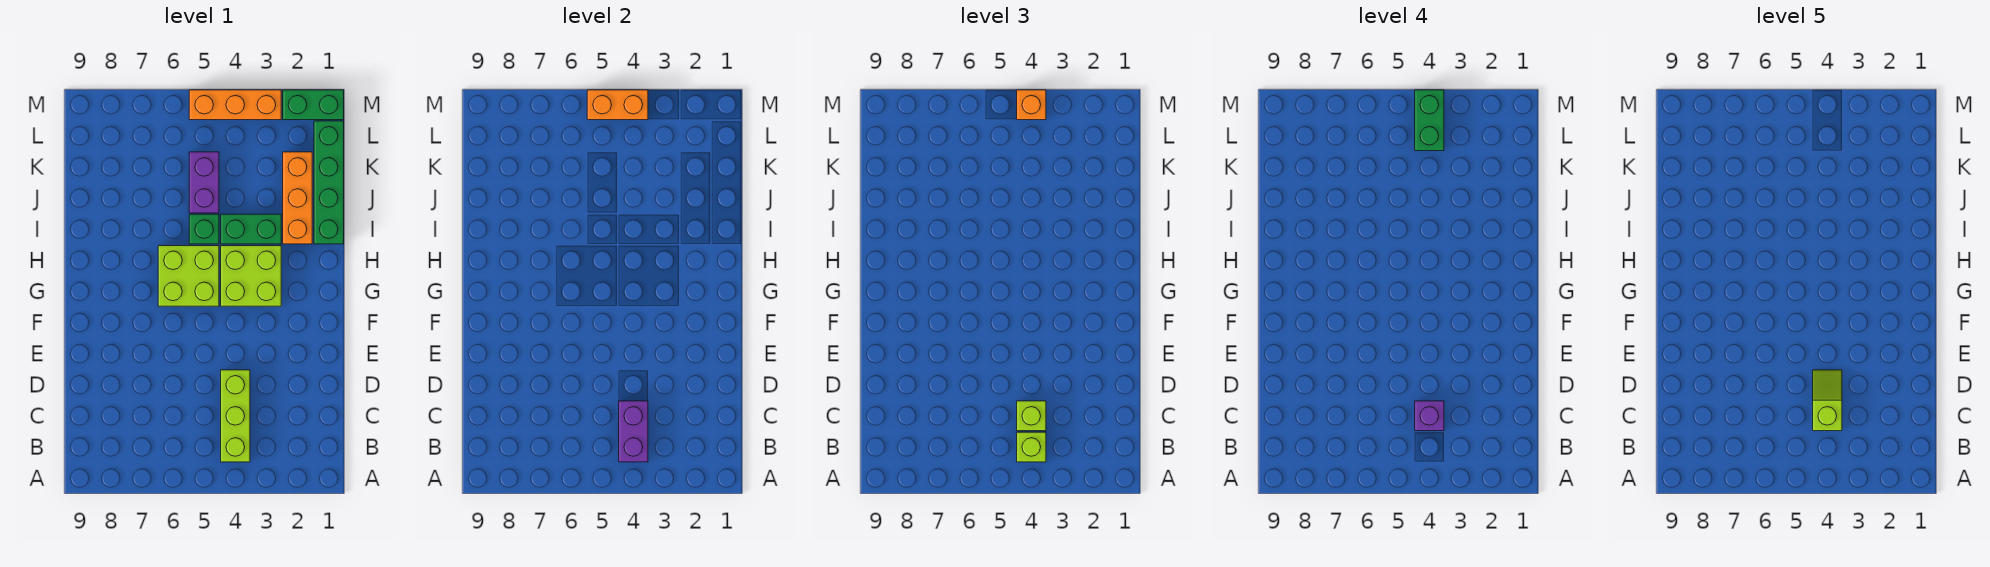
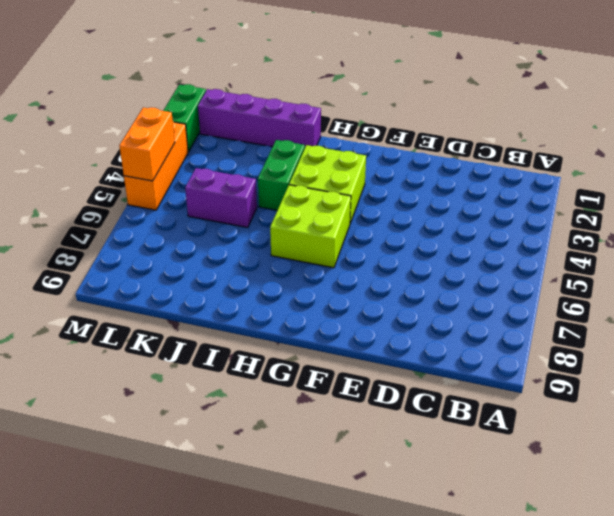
purple brick I1:L1 level 1 -> green brick I1:L1 level 1
none -> lime brick B4:D4 level 1
none -> orange brick I2:K2 level 1
none -> green brick I5 level 1

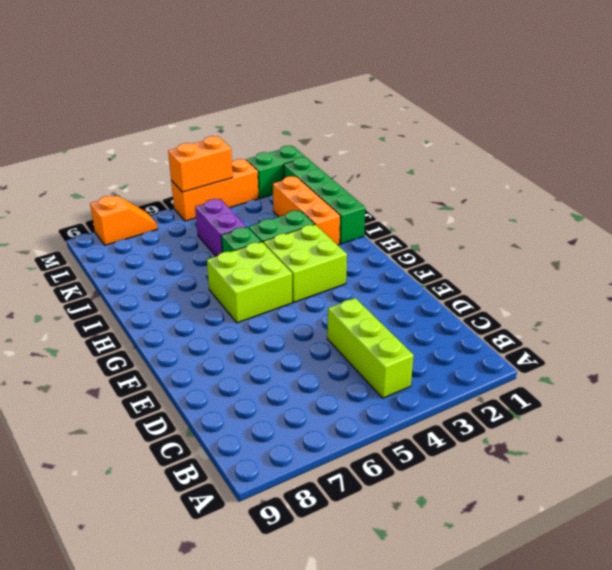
orange slope M7:M8 level 1 top 8 -> none
none -> purple brick B4:C4 level 2
none -> lime brick B4 level 3
none -> lime brick C4 level 3

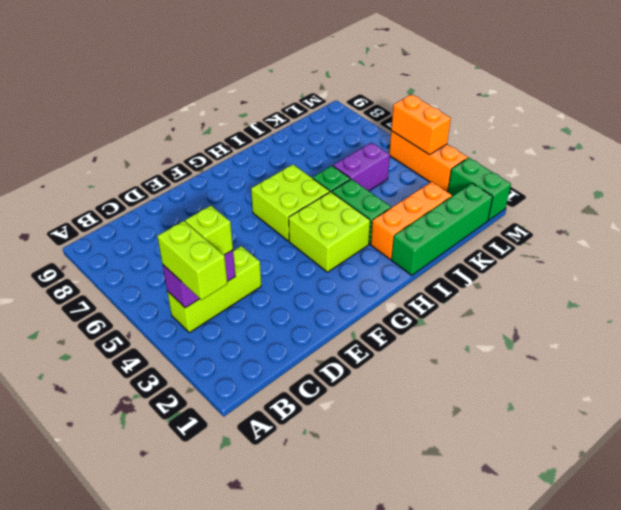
lime brick B3:B4 level 3 -> lime brick B4 level 3
none -> orange brick M4 level 3
none -> purple brick C4 level 4
none -> green brick L4:M4 level 4

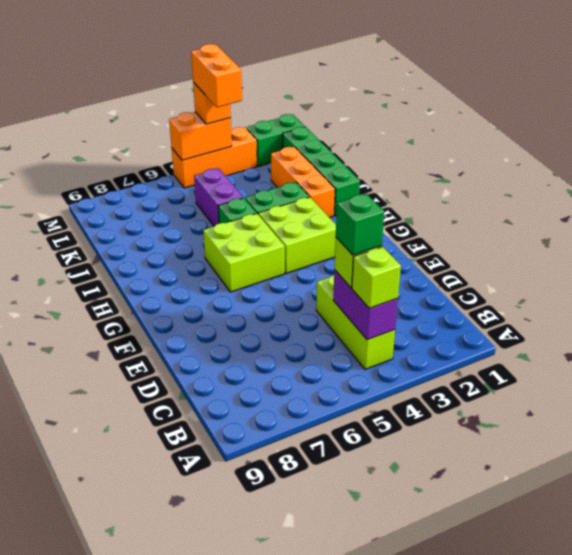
green brick C4 level 4 -> purple brick C4 level 4
orange brick L4:M4 level 4 -> green brick L4:M4 level 4
none -> lime slope C4:D4 level 5 top C

